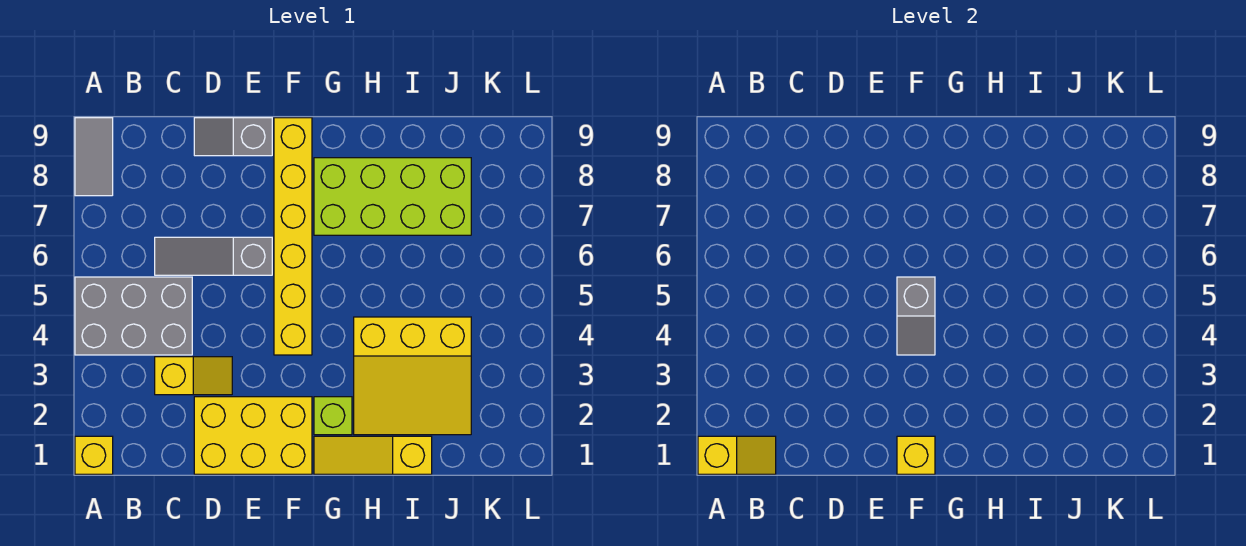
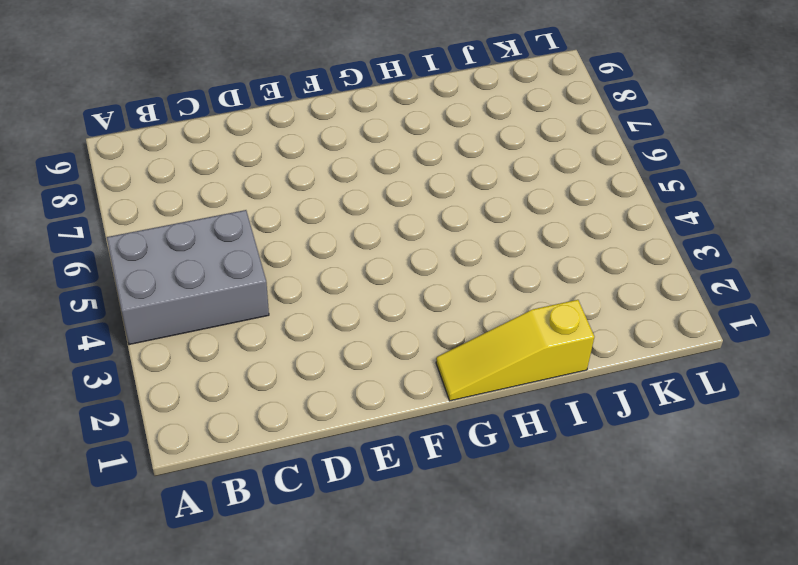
none -> yellow brick A1 level 1
none -> grey tile A8:A9 level 1
none -> yellow slope C3:D3 level 1 top C

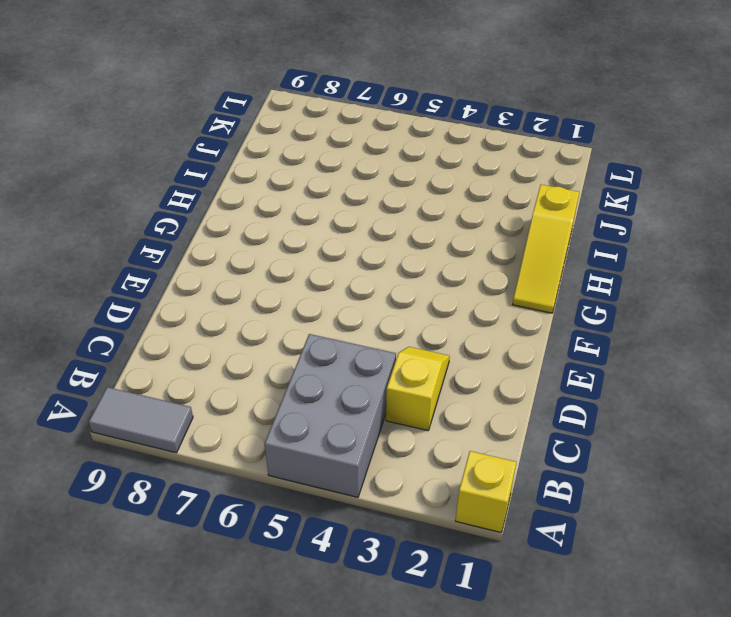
none -> grey slope C6:E6 level 1 top E
none -> yellow brick D1:F2 level 1
none -> grey slope D9:E9 level 1 top E

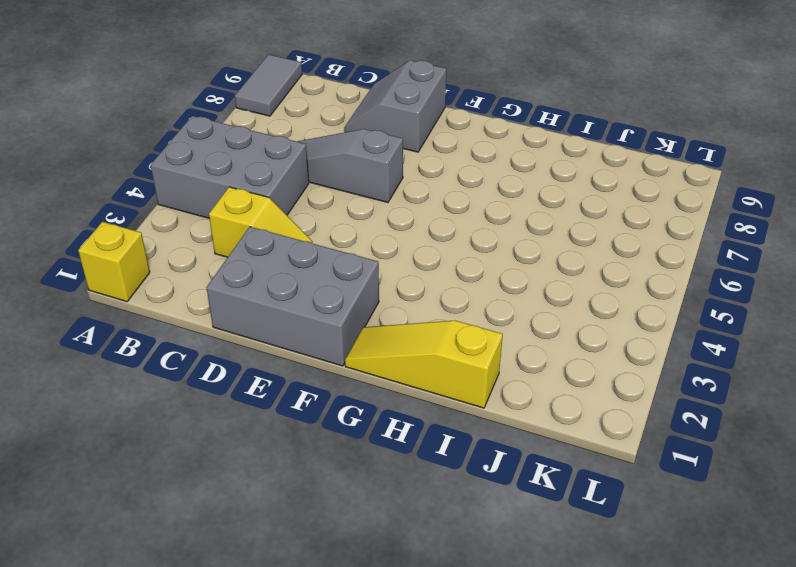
grey brick D1:F2 level 1 -> yellow brick D1:F2 level 1
grey slope D8:E9 level 1 top E -> grey slope D9:E9 level 1 top E
none -> yellow brick F4:F9 level 1
none -> lime brick G2 level 1
none -> lime brick G7:J8 level 1

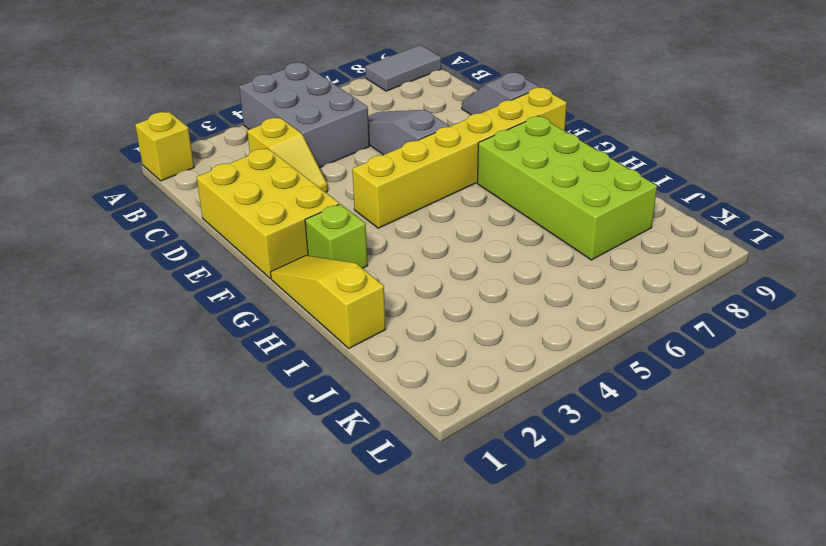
none -> yellow slope H2:J4 level 1 top 4
none -> yellow slope A1:B1 level 2 top A
none -> yellow brick F1 level 2

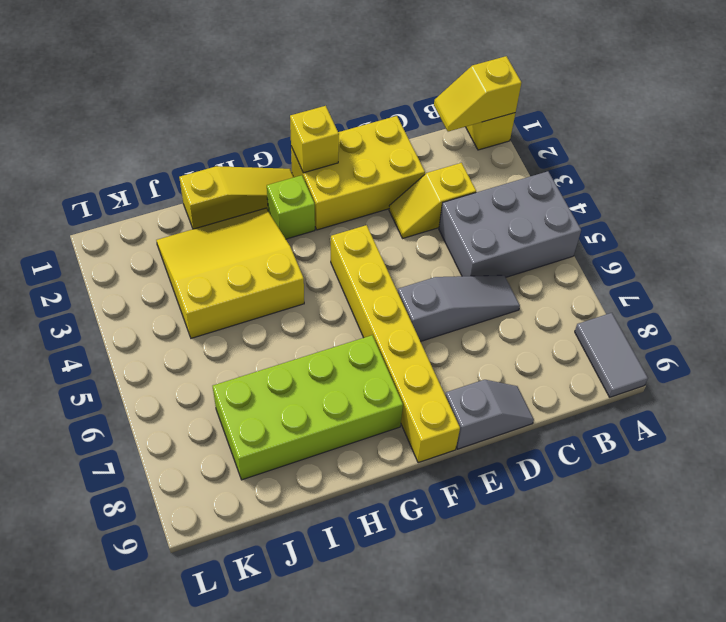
none -> grey slope F4:F5 level 2 top 5

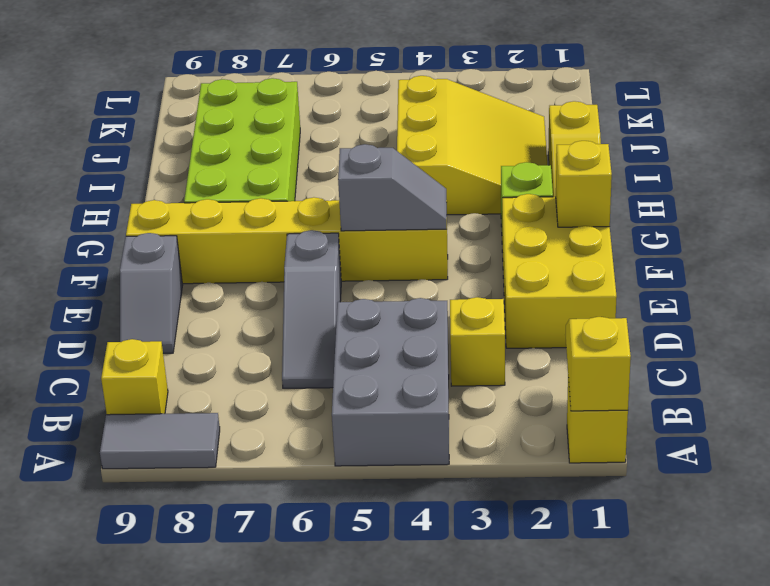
yellow brick B9 level 1 -> none

